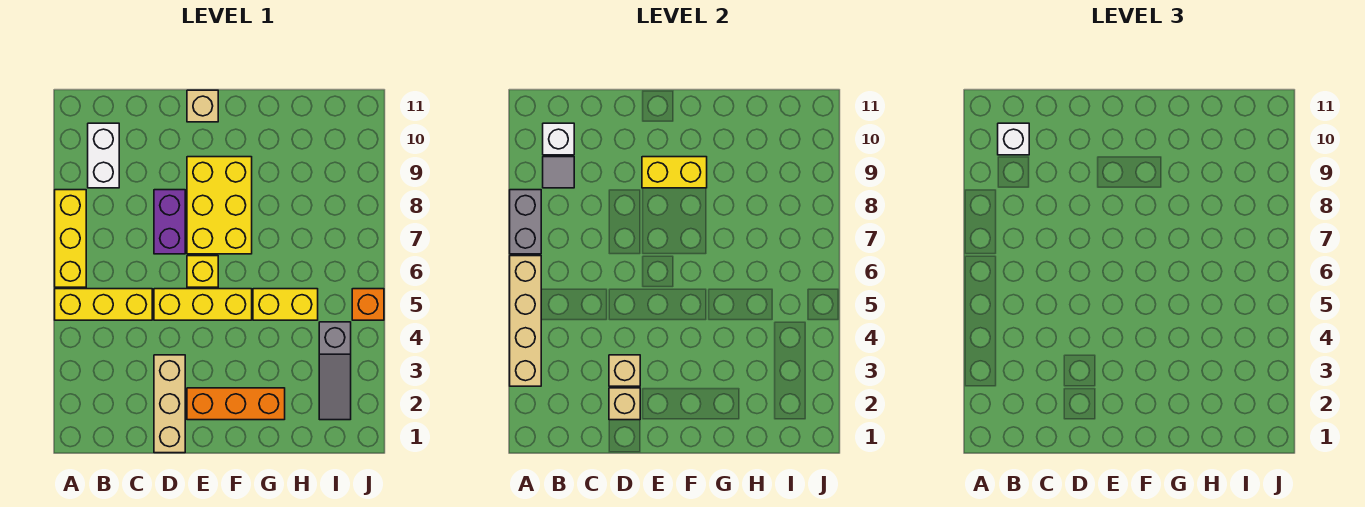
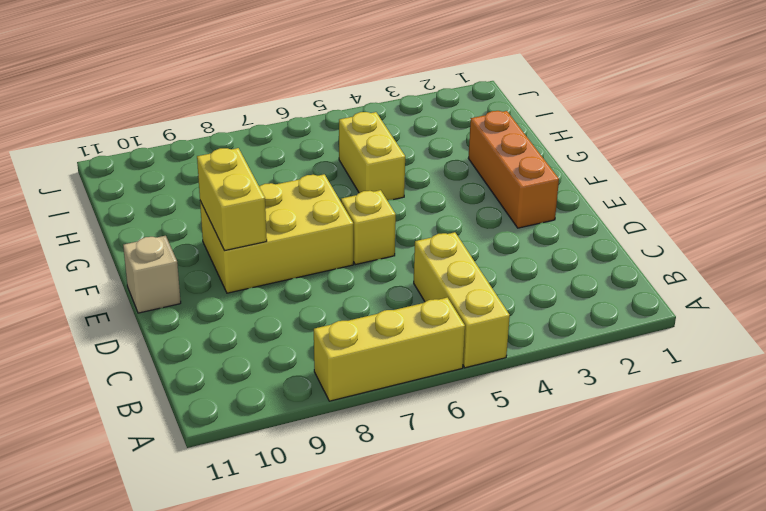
none -> white brick B9:B10 level 1
none -> tan brick D1:D3 level 1
none -> yellow brick D5:F5 level 1

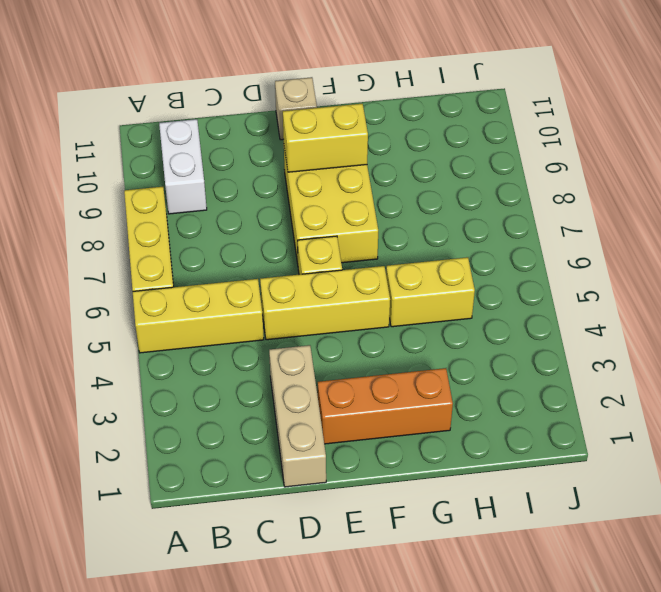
none -> purple brick D7:D8 level 1
none -> grey slope I2:I4 level 1 top 4
none -> orange brick J5 level 1

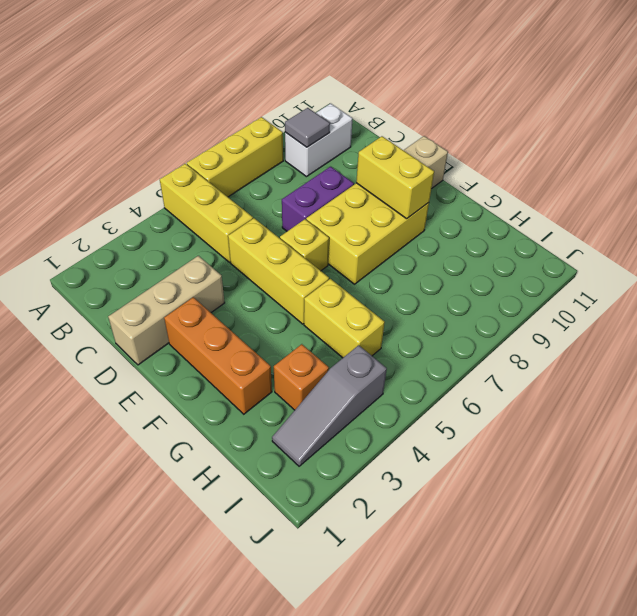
orange brick H3 level 1 -> orange brick J5 level 1
none -> tan brick A3:A6 level 2
none -> grey brick A7:A8 level 2
none -> white brick B10 level 2

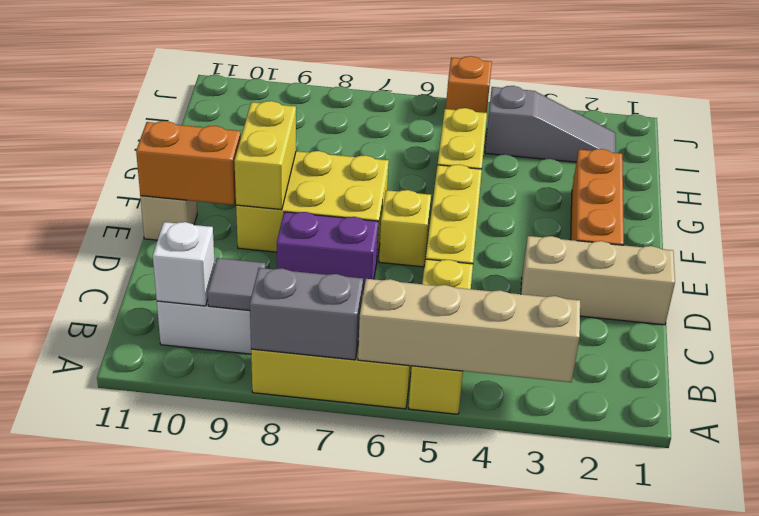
orange brick E10:E11 level 2 -> none
none -> tan brick D2 level 2
none -> tan brick D3 level 2
none -> white brick B10 level 3

